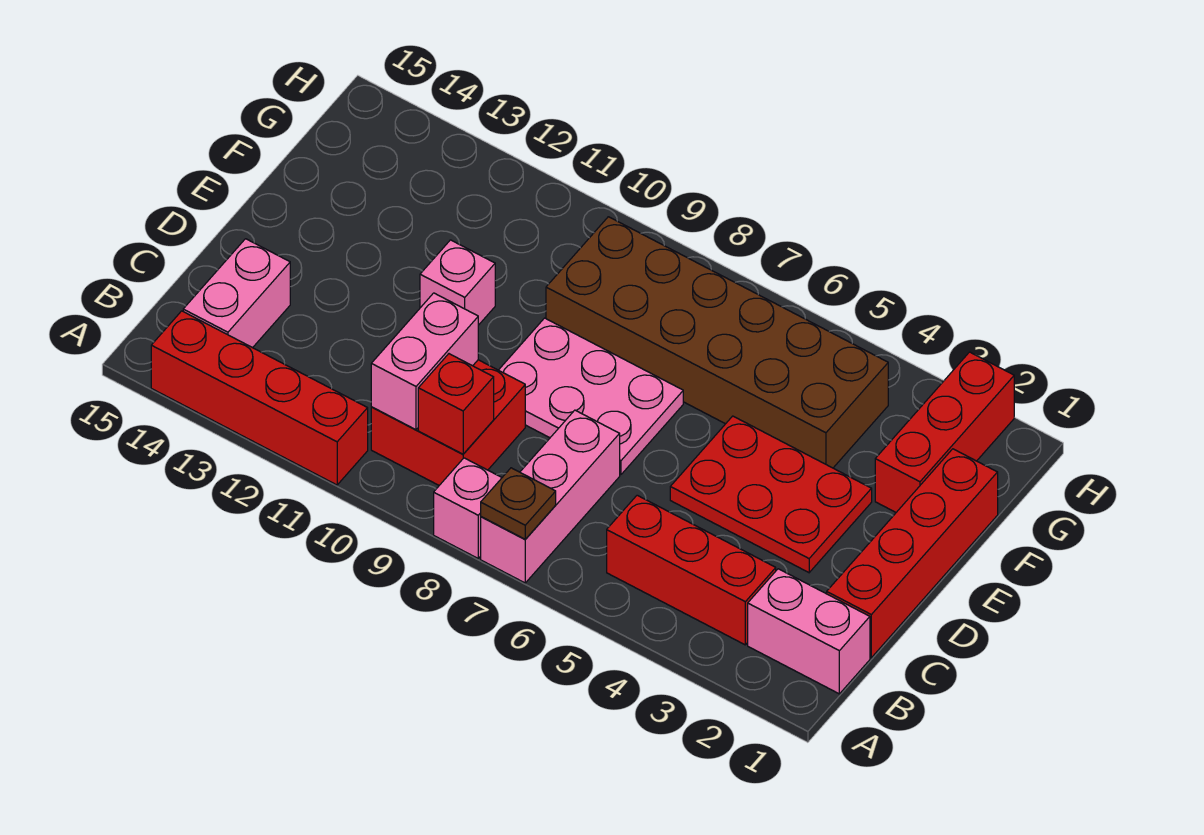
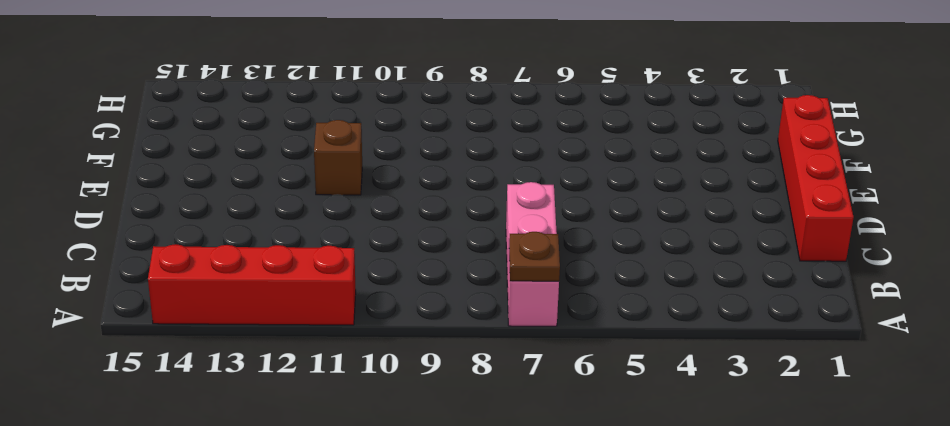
brown brick E11 level 1 -> pink brick E11 level 1
none -> pink brick A8 level 1
none -> pink brick B1:B2 level 1
none -> red brick B3:B5 level 1

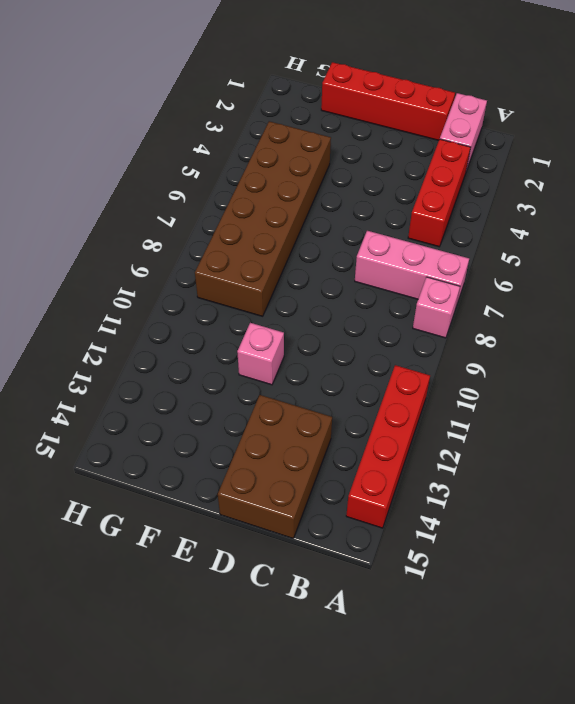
brown brick C13:D15 level 1 -> pink brick B14:C14 level 1
none -> red brick B9:C10 level 1
none -> red plate D3:E5 level 1
none -> pink plate D7:E9 level 1

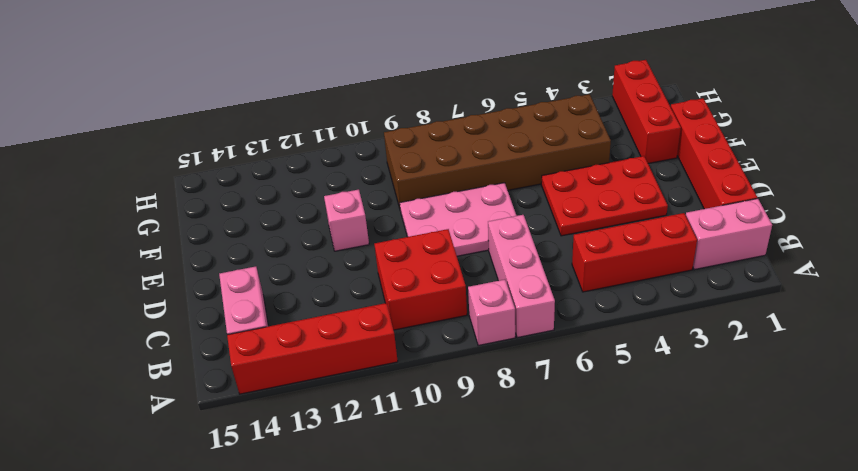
none -> brown plate A7 level 2
none -> red brick B9 level 2
none -> pink brick B10:C10 level 2

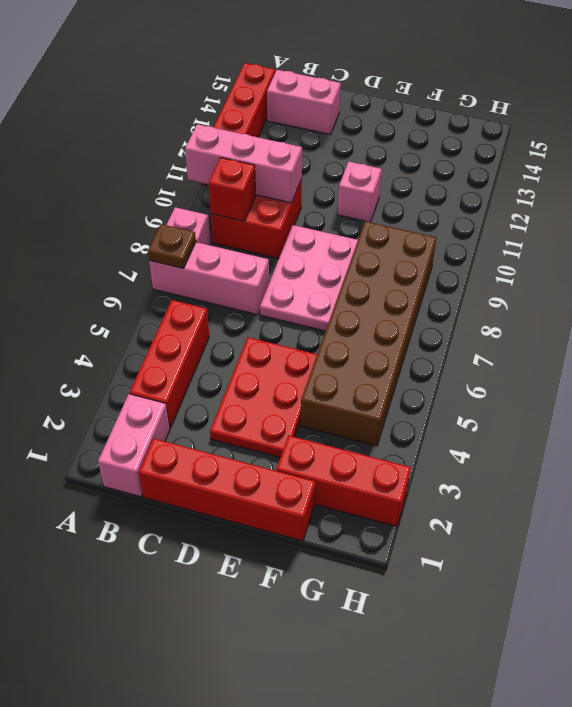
pink brick A10:C10 level 2 -> pink brick B10:C10 level 2

